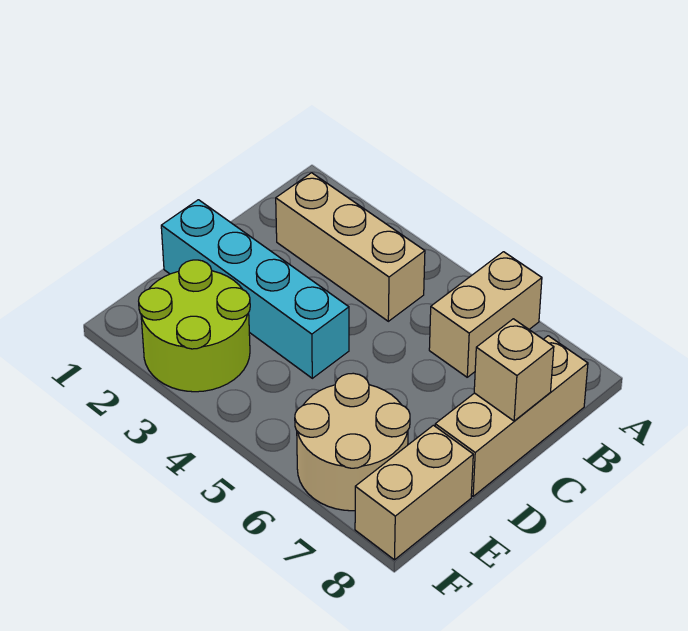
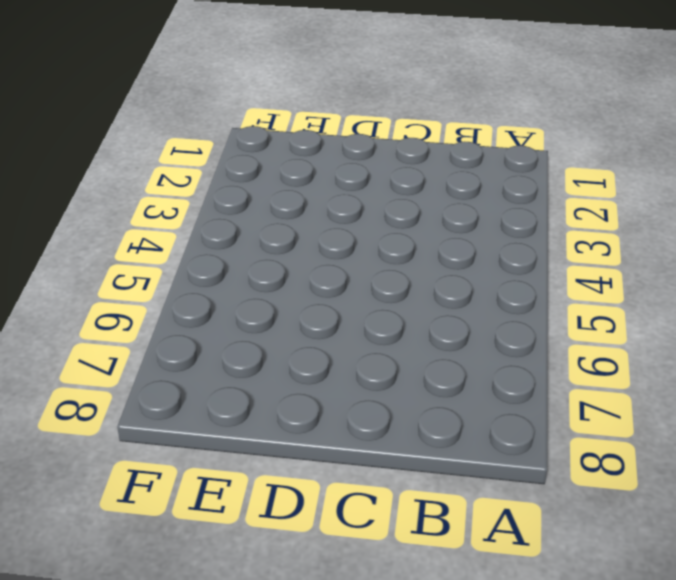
none -> tan brick A6:B6 level 1
none -> tan brick B2:B4 level 1

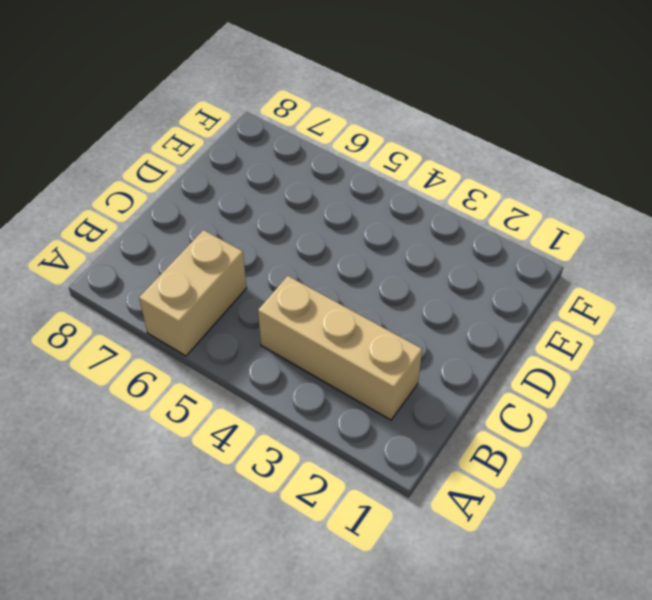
none -> tan brick B8:D8 level 1
none -> cyan brick D1:D4 level 1

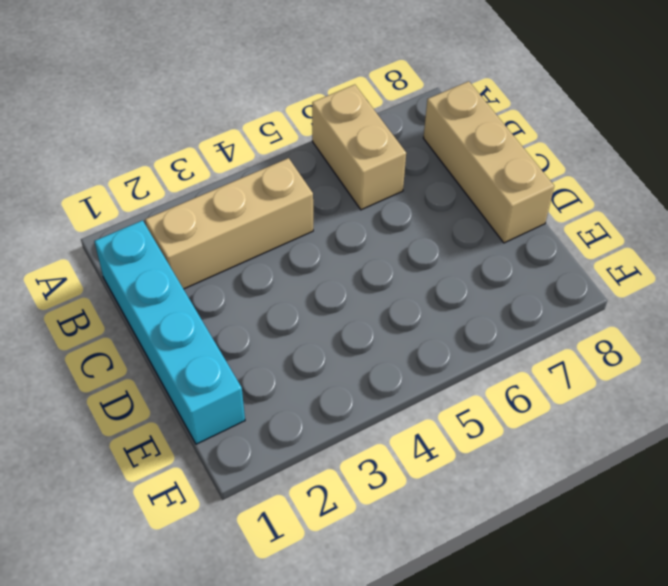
cyan brick B1:E1 level 1 -> cyan brick D1:D4 level 1
none -> lime round brick E2:F3 level 1
none -> tan round brick E6:F7 level 1

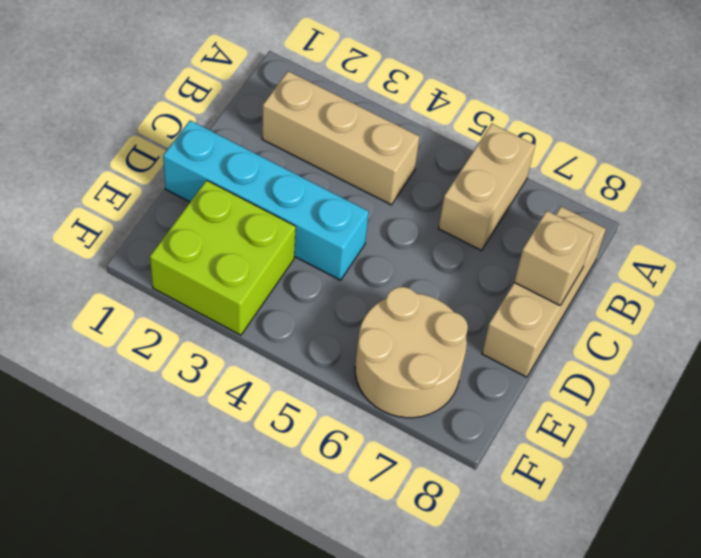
lime brick E2:F3 level 1 -> lime round brick E2:F3 level 1
none -> tan brick E8:F8 level 1

